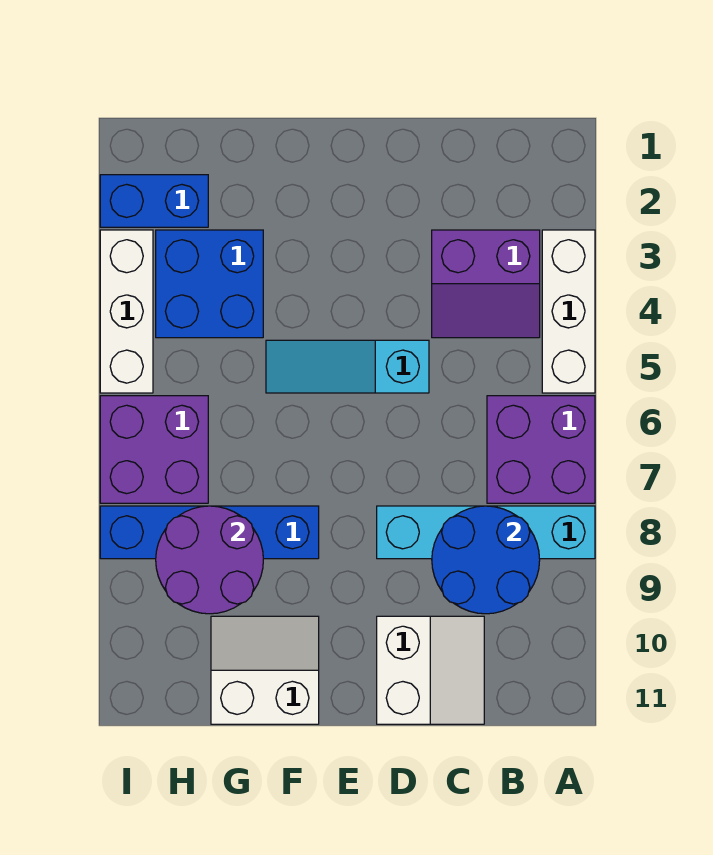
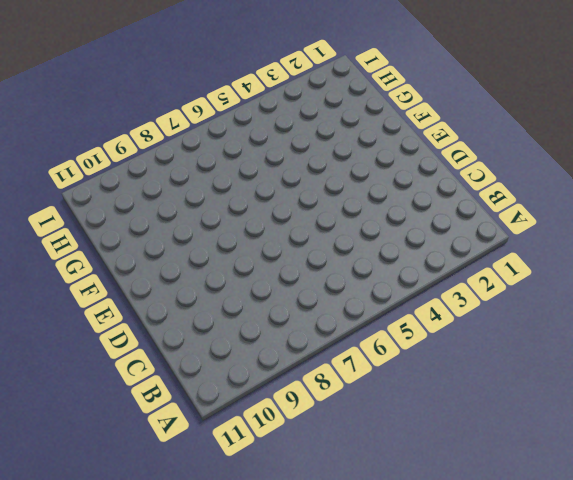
none -> white brick A3:A5 level 1
none -> purple brick A6:B7 level 1
none -> cyan brick A8:D8 level 1

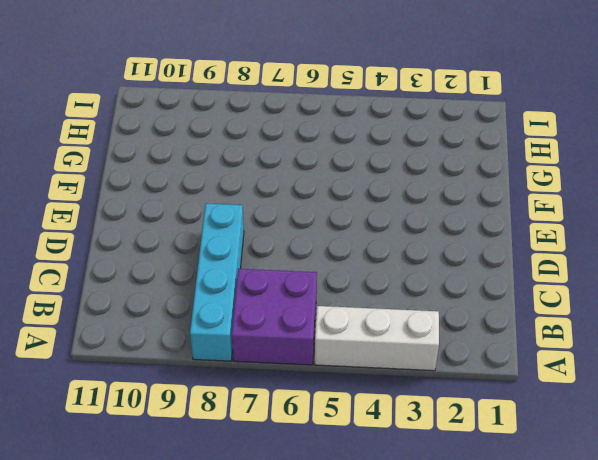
none -> purple slope B3:C4 level 1 top 3
none -> white slope C10:D11 level 1 top D
none -> cyan slope D5:F5 level 1 top D

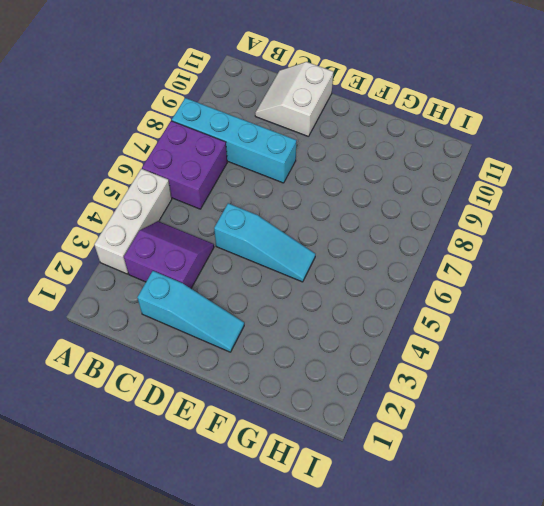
cyan slope C2:E2 level 1 top C -> none
none -> blue brick F8:I8 level 1
none -> white slope F10:G11 level 1 top 11
none -> blue brick G3:H4 level 1

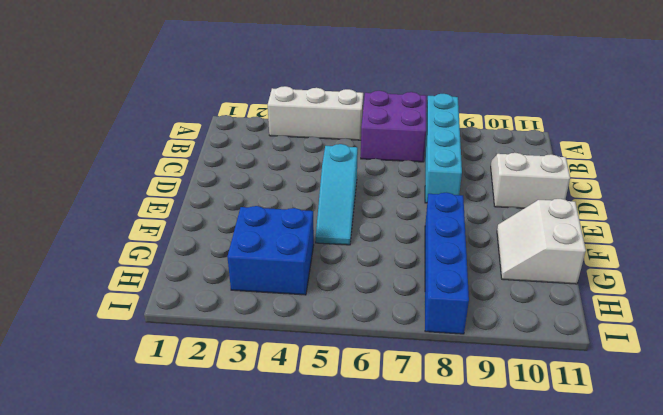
none -> purple slope B3:C4 level 1 top 3
none -> blue brick H2:I2 level 1
none -> purple brick H6:I7 level 1

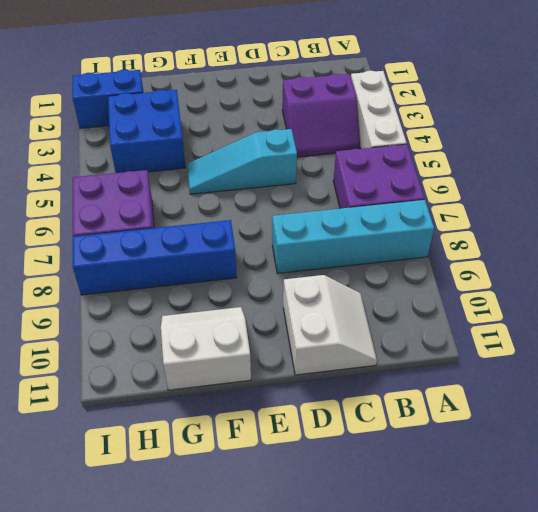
none -> white brick I3:I5 level 1
none -> blue round brick B8:C9 level 2
none -> purple round brick G8:H9 level 2

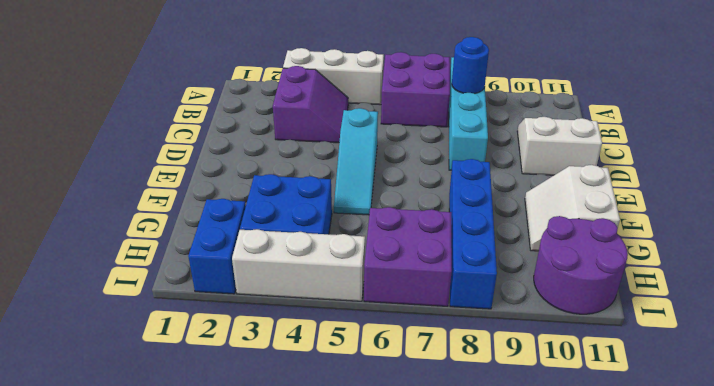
blue round brick B8 level 2 -> blue round brick B8:C9 level 2
purple round brick H10:I11 level 1 -> purple round brick G8:H9 level 2

